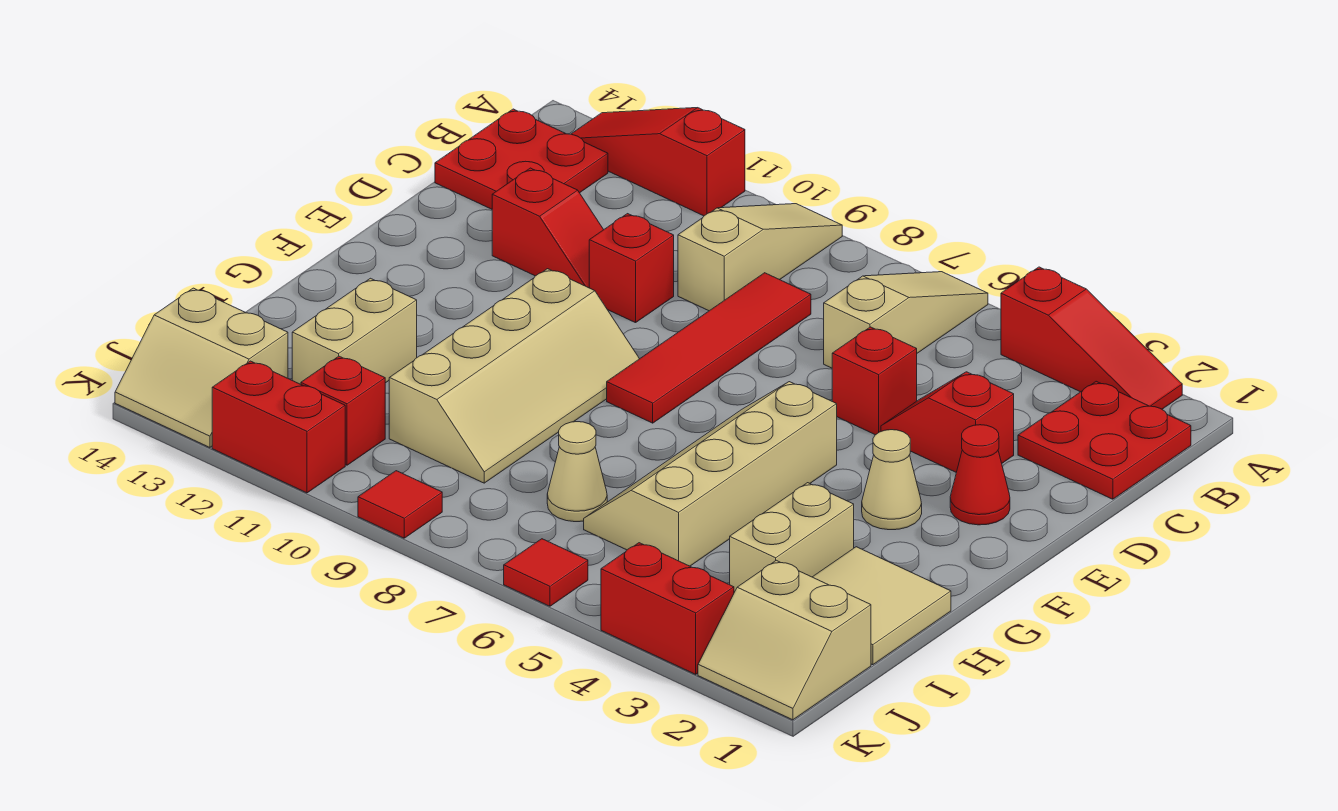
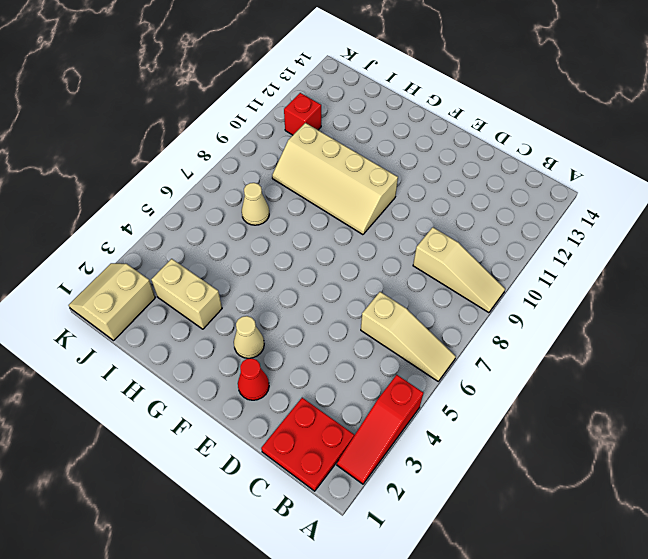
none -> red slope A11:A13 level 1 top 11
none -> red plate B13:C14 level 1
none -> red tile C8:F8 level 1

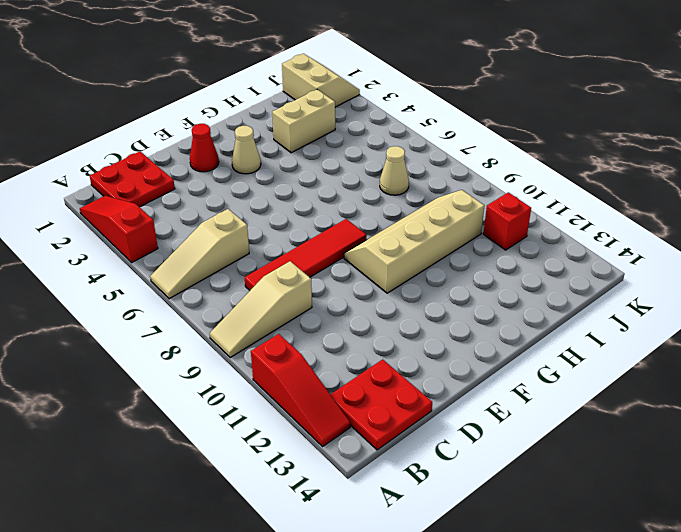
none -> red slope D3:D4 level 1 top 3
none -> red brick D5 level 1
none -> red brick D10 level 1

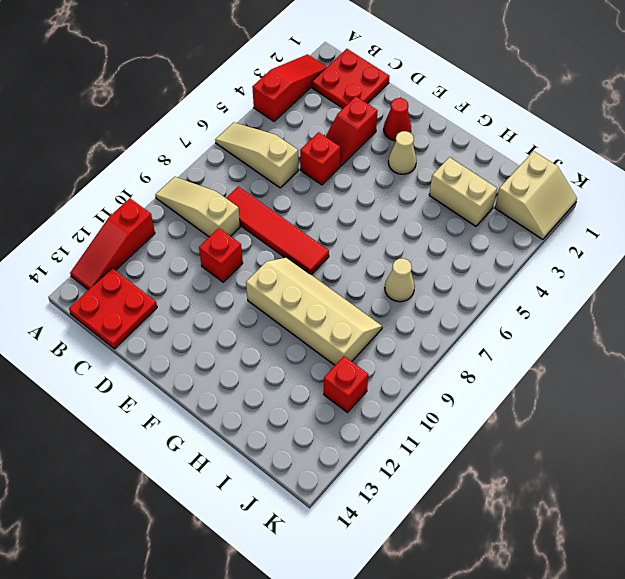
none -> red slope D11:D12 level 1 top 12
none -> tan slope F5:I6 level 1 top 5
none -> tan tile H1:I2 level 1

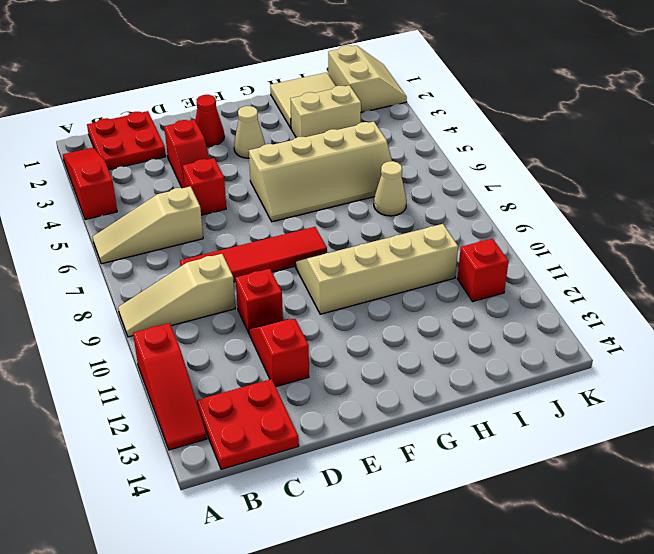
none -> tan brick H12:I12 level 1
none -> tan slope J13:K14 level 1 top J
none -> red brick K3:K4 level 1

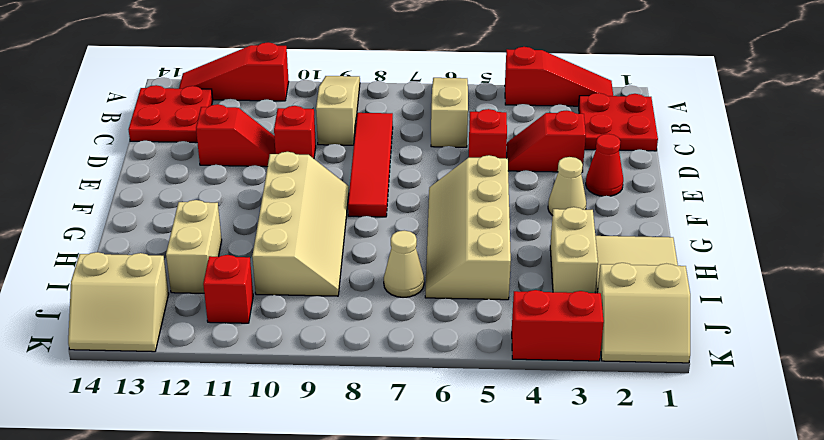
none -> red tile K6 level 1
none -> red tile K9 level 1
none -> red brick K11:K12 level 1

